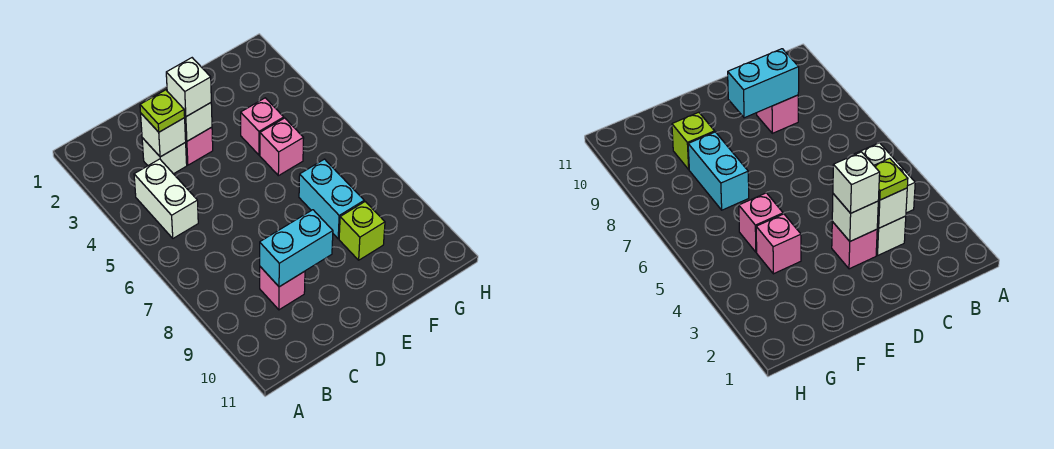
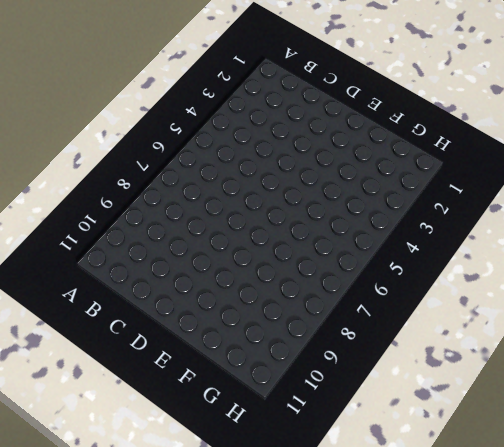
none -> white brick B4:B5 level 1
none -> white brick C3 level 1
none -> pink brick C9 level 1

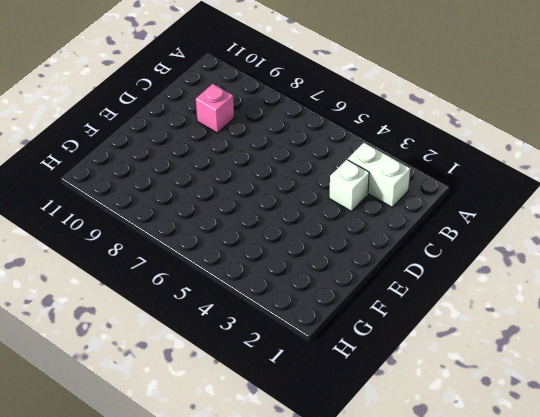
white brick B2:B3 level 1 -> white brick B4:B5 level 1
none -> pink brick D3 level 1
none -> pink brick F4 level 1
none -> pink brick F5 level 1

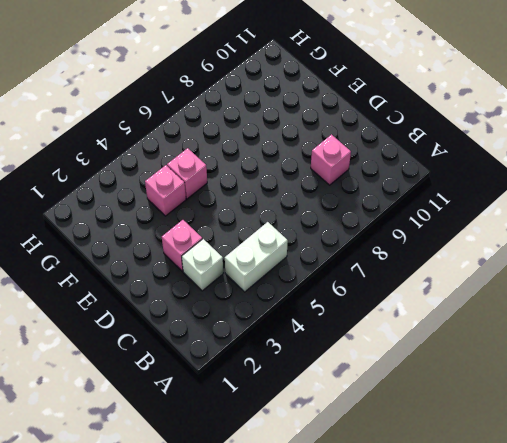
none -> cyan brick F7:F8 level 1
none -> lime brick F9 level 1
none -> white brick C3 level 2

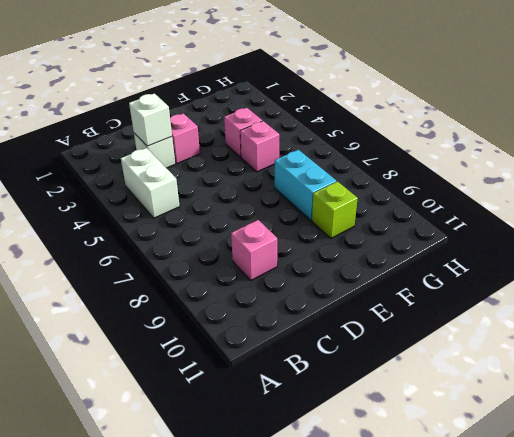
none -> cyan brick C9:D9 level 2
none -> white brick D3 level 2
none -> lime plate C3 level 3

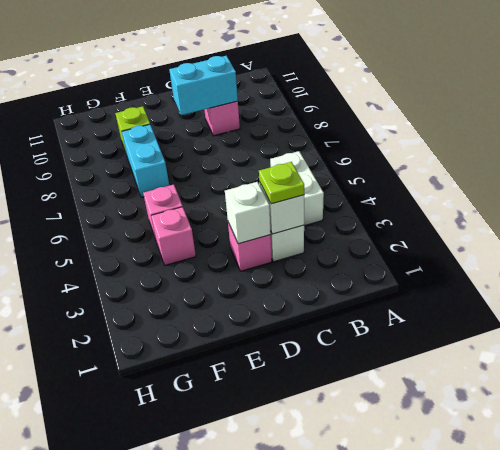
none -> white brick D3 level 3

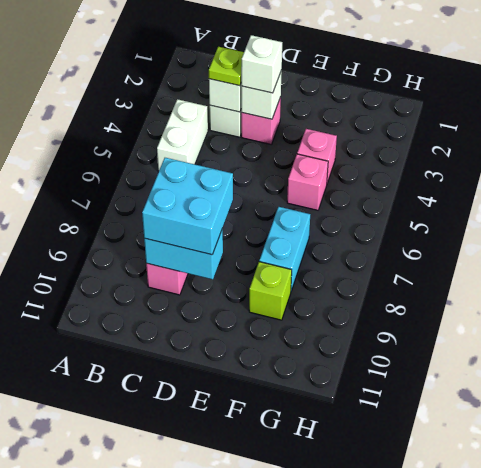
cyan brick C8:D9 level 3 -> none

